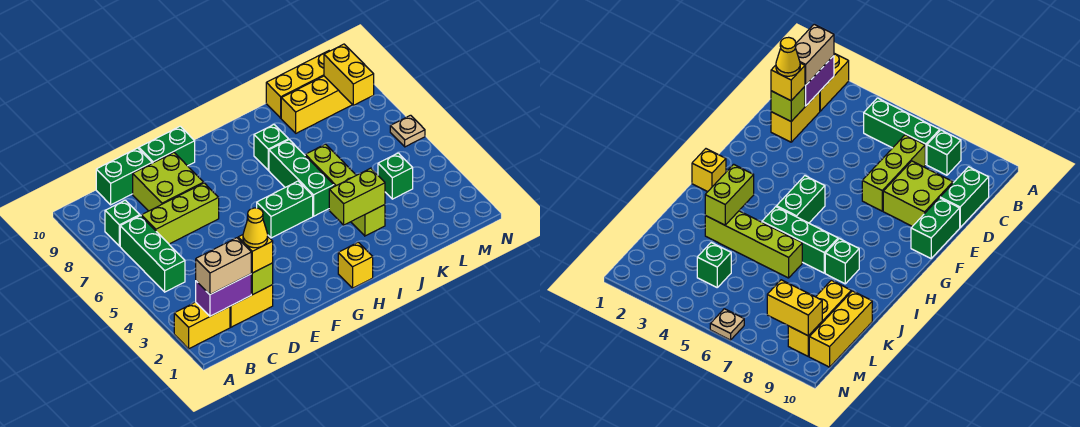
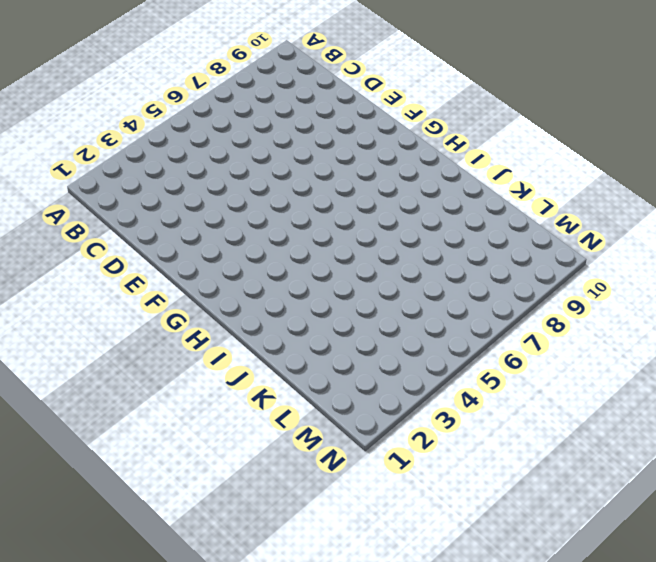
none -> yellow brick A2:B2 level 1
none -> green brick B5:B7 level 1
none -> green brick B8 level 1

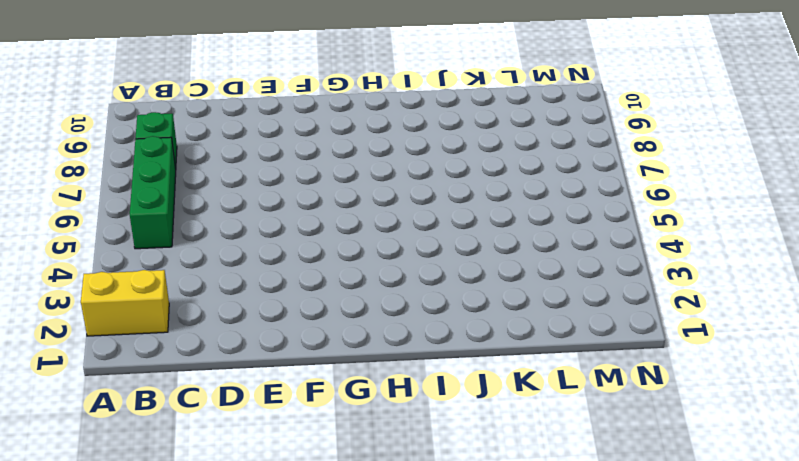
none -> yellow brick C2:D2 level 1
none -> lime brick C7:E7 level 1
none -> green brick C10:D10 level 1

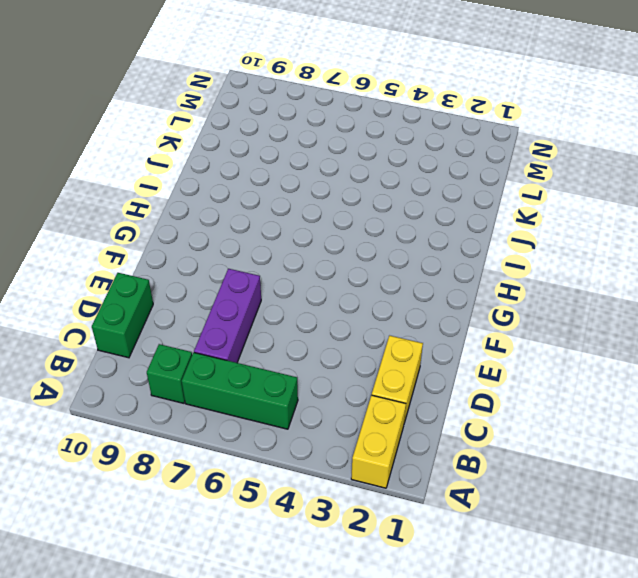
purple brick C7:E7 level 1 -> lime brick C7:E7 level 1
none -> lime brick D8:E9 level 1
none -> green brick E10:F10 level 1
none -> green brick G5:H5 level 1

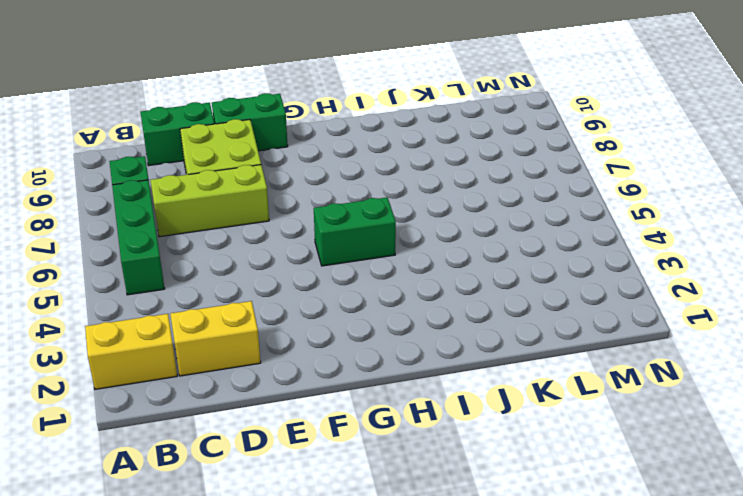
none -> yellow brick H1 level 1
none -> green brick I5:I7 level 1
none -> green brick I8 level 1

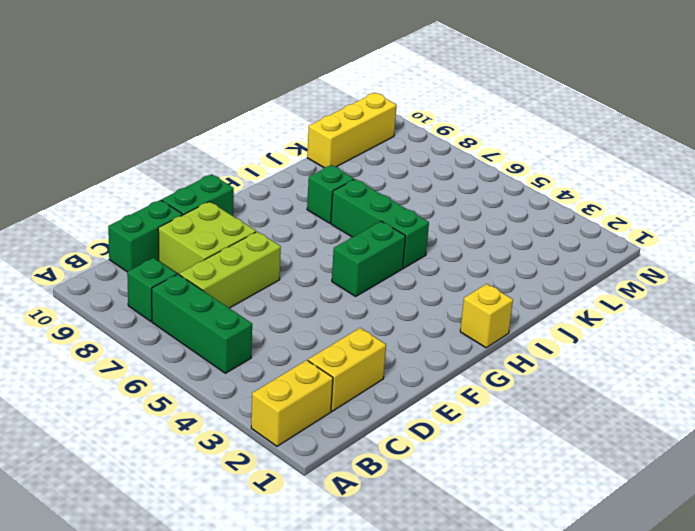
none -> lime brick J3:J6 level 1
none -> yellow brick K9:M9 level 1
none -> green brick L4 level 1

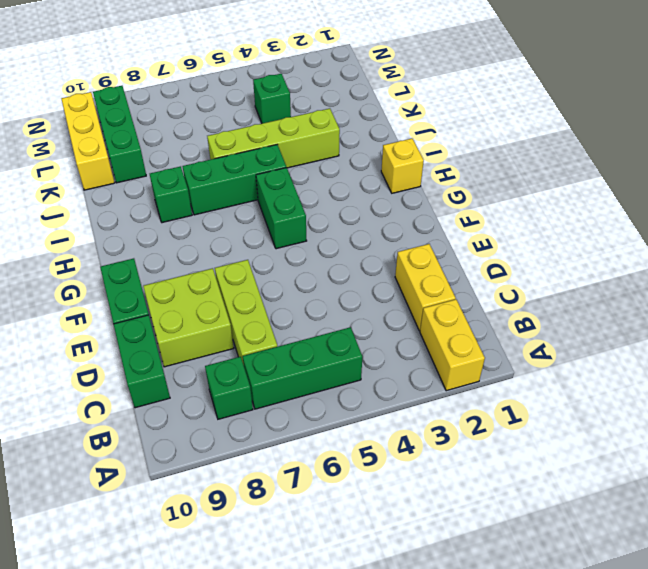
green brick K9:M9 level 1 -> yellow brick K9:M9 level 1
none -> tan plate N6 level 1
none -> purple brick B2:C2 level 2
none -> lime brick D2 level 2

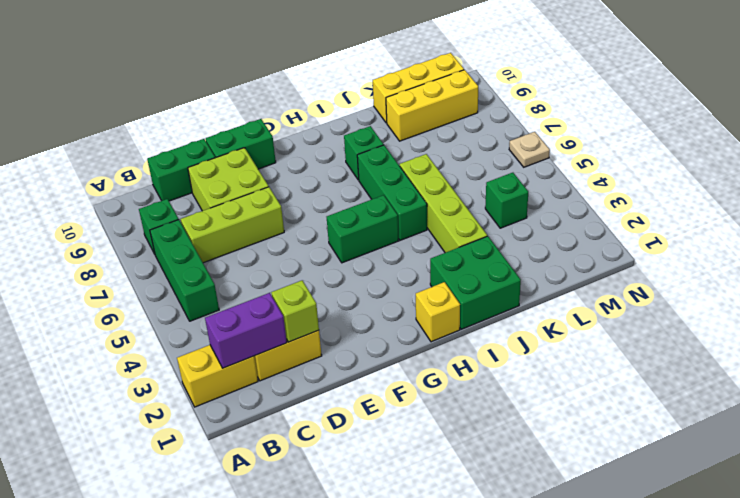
green brick I1:J2 level 1 -> none
none -> lime brick I3:J3 level 2
none -> yellow brick M8:M9 level 2
none -> tan brick B2:C2 level 3

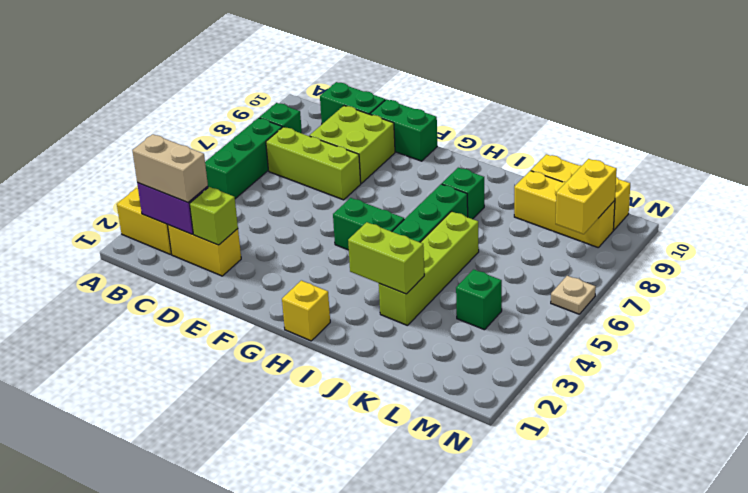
none -> yellow brick D2 level 3
none -> yellow cone D2 level 4

